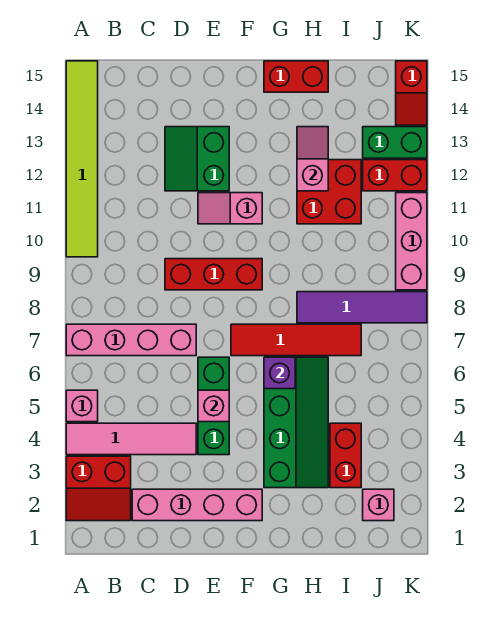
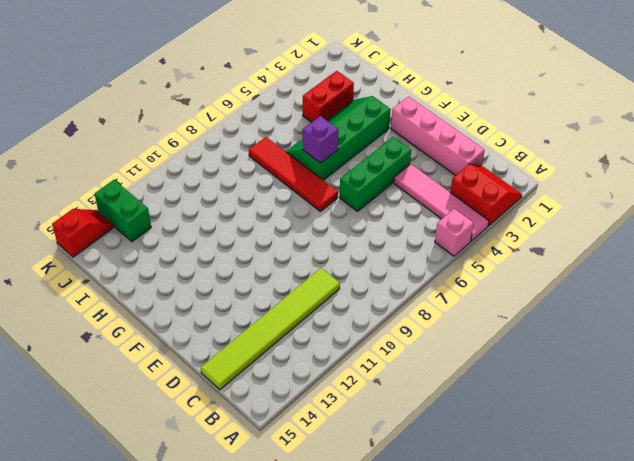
lime tile C10:C15 level 1 -> lime tile A10:A15 level 1
none -> pink brick A7:D7 level 1
none -> red brick D9:F9 level 1
none -> green slope D12:E13 level 1 top E

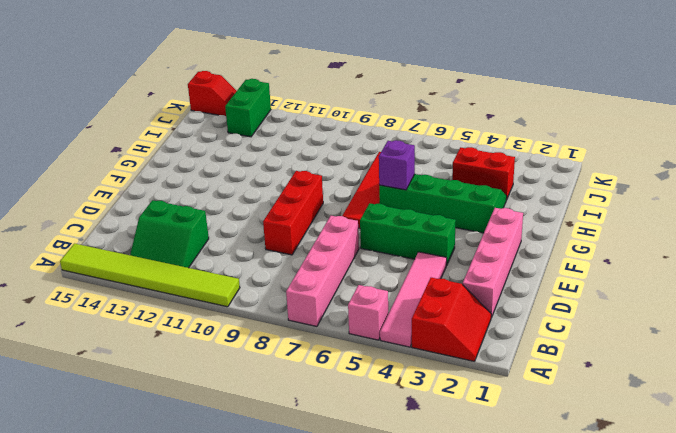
green slope B12:C13 level 1 top C -> green slope D12:E13 level 1 top E
none -> pink slope E11:F11 level 1 top F
none -> red brick G15:H15 level 1
none -> purple tile H8:K8 level 1

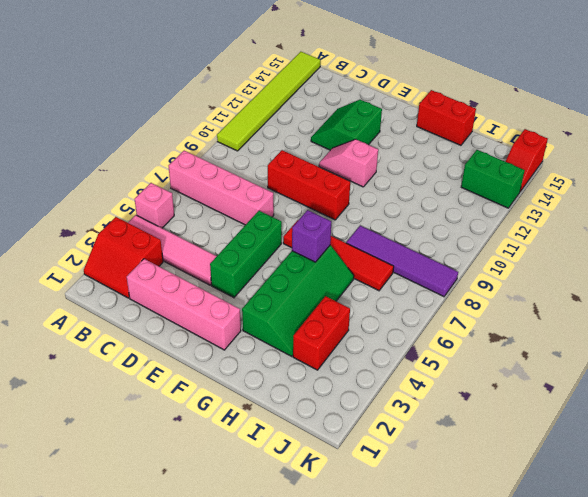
none -> red brick H11:I12 level 1
none -> pink brick J2 level 1
none -> red brick J12:K12 level 1

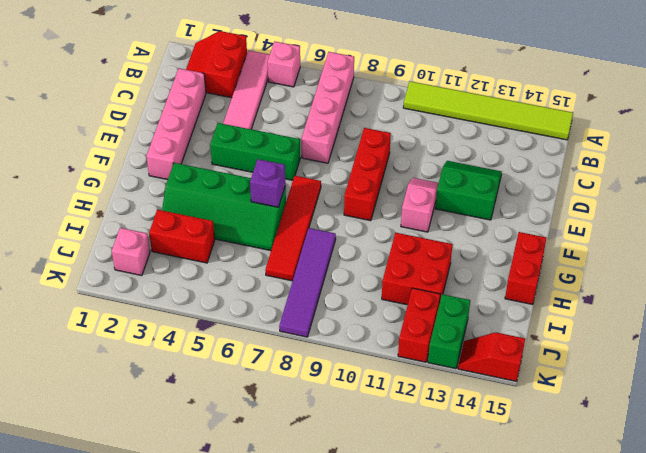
none -> pink brick K9:K11 level 1
none -> pink brick E5 level 2
none -> pink slope H12:H13 level 2 top 12

